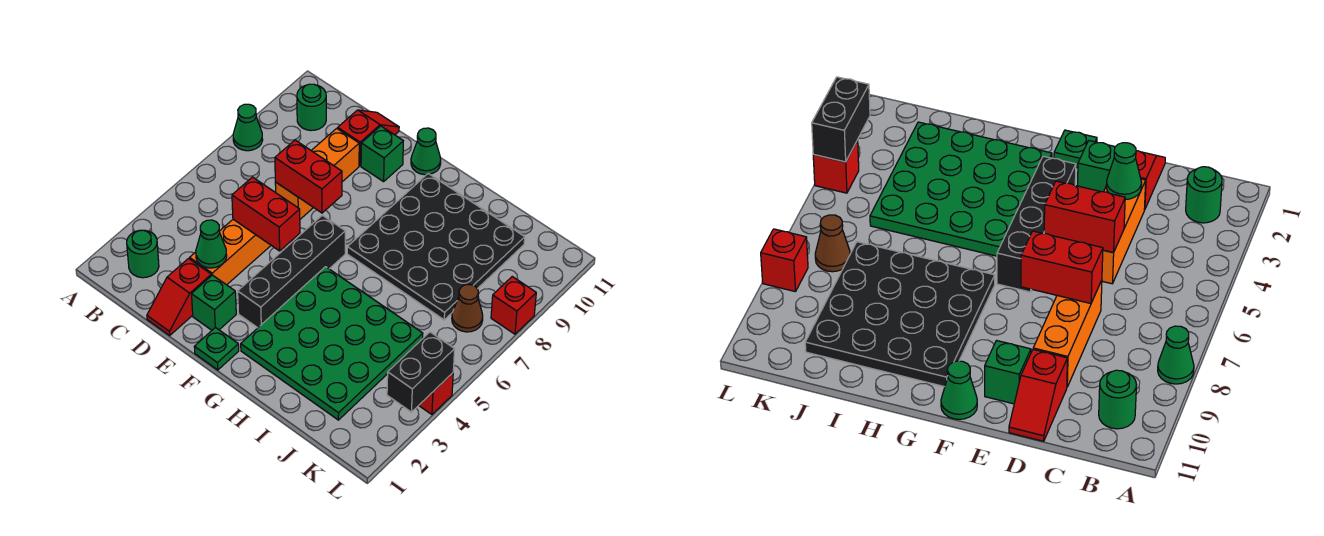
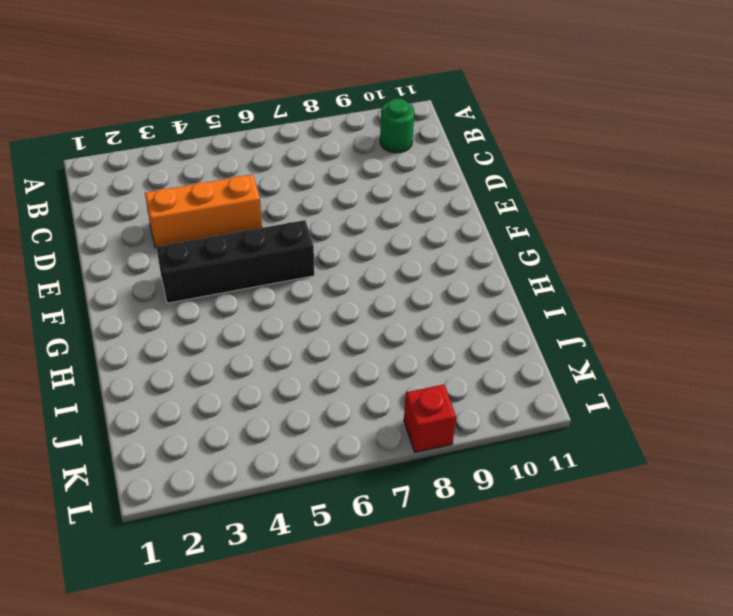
none -> green cone A8 level 1
none -> green round brick B2 level 1
none -> red slope D1:D2 level 1 top 2

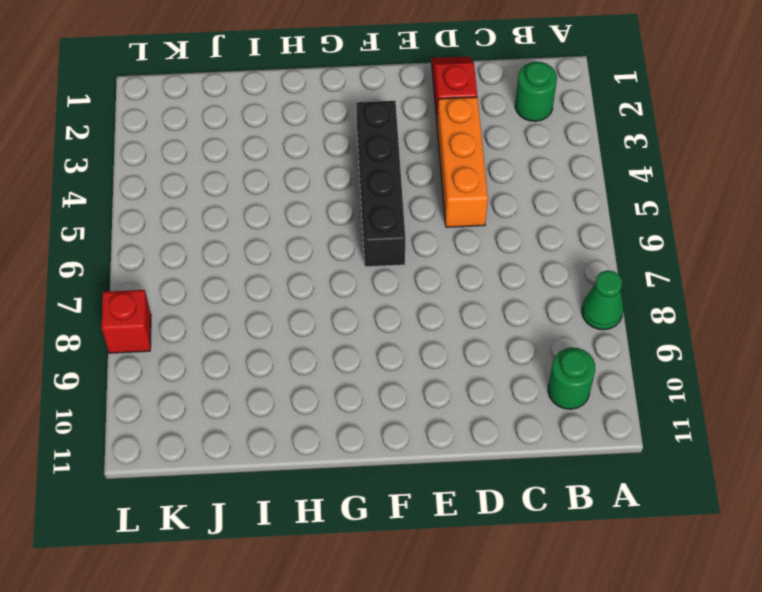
none -> orange brick D7:D9 level 1
none -> red slope D10:D11 level 1 top 10
none -> green brick E2 level 1

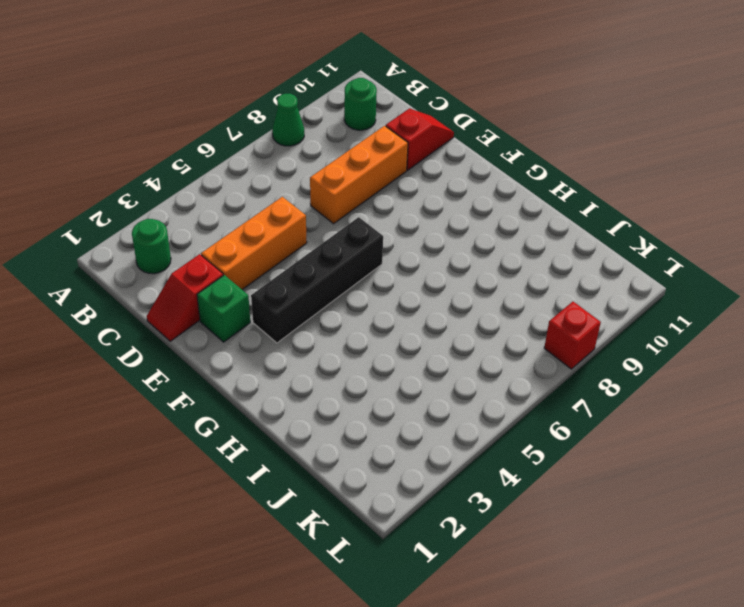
none -> green brick E10 level 1
none -> green plate F1 level 1
none -> green cone F11 level 1

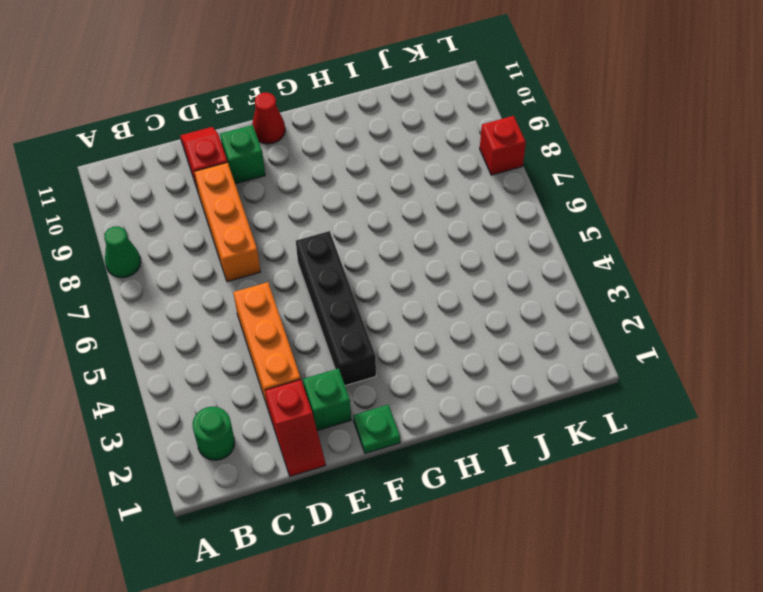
red cone F11 level 1 -> green cone F11 level 1
none -> green round brick B10 level 1
none -> green plate G2:J5 level 1
none -> black plate G7:J10 level 1

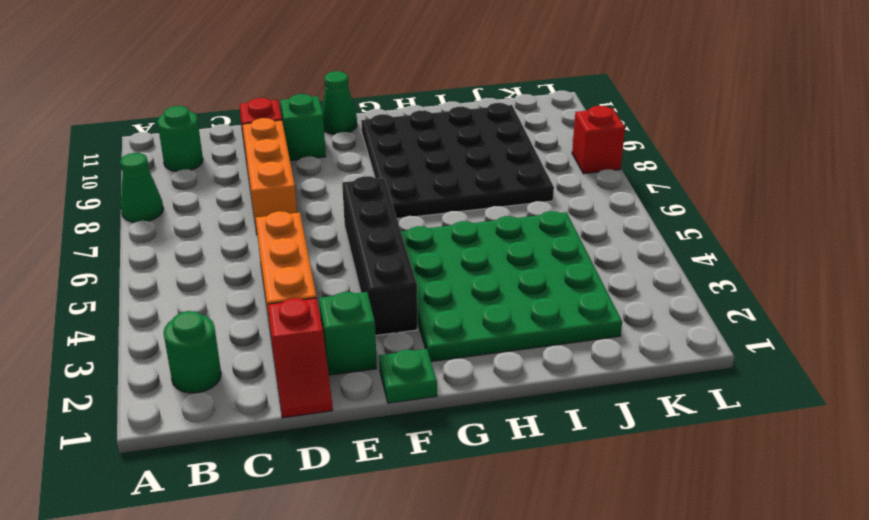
none -> brown cone K7 level 1
none -> red brick L4 level 1
none -> green cone D3 level 2

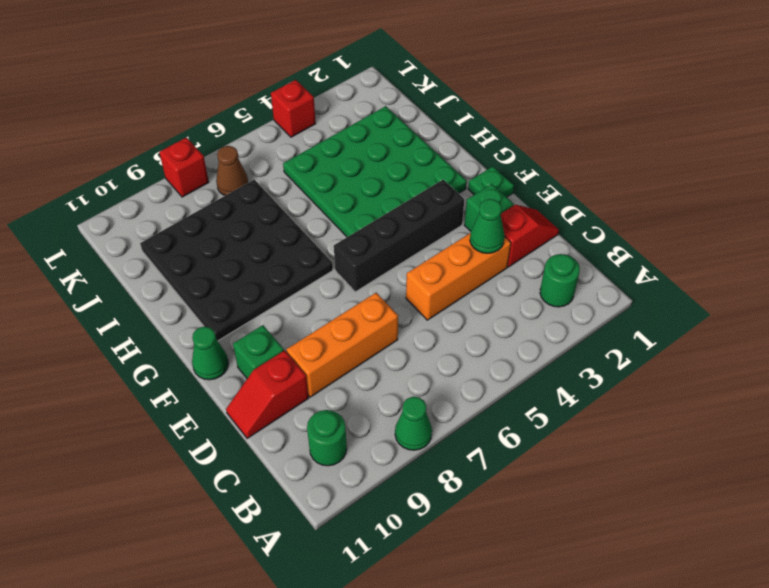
none -> red brick D5:E5 level 2
none -> red brick D7:E7 level 2
none -> black brick L3:L4 level 2

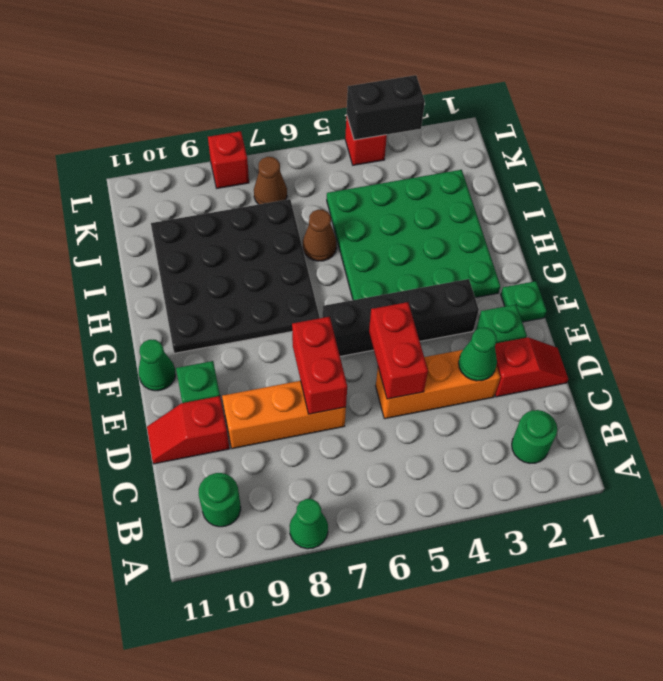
brown cone I6 level 1 -> none

